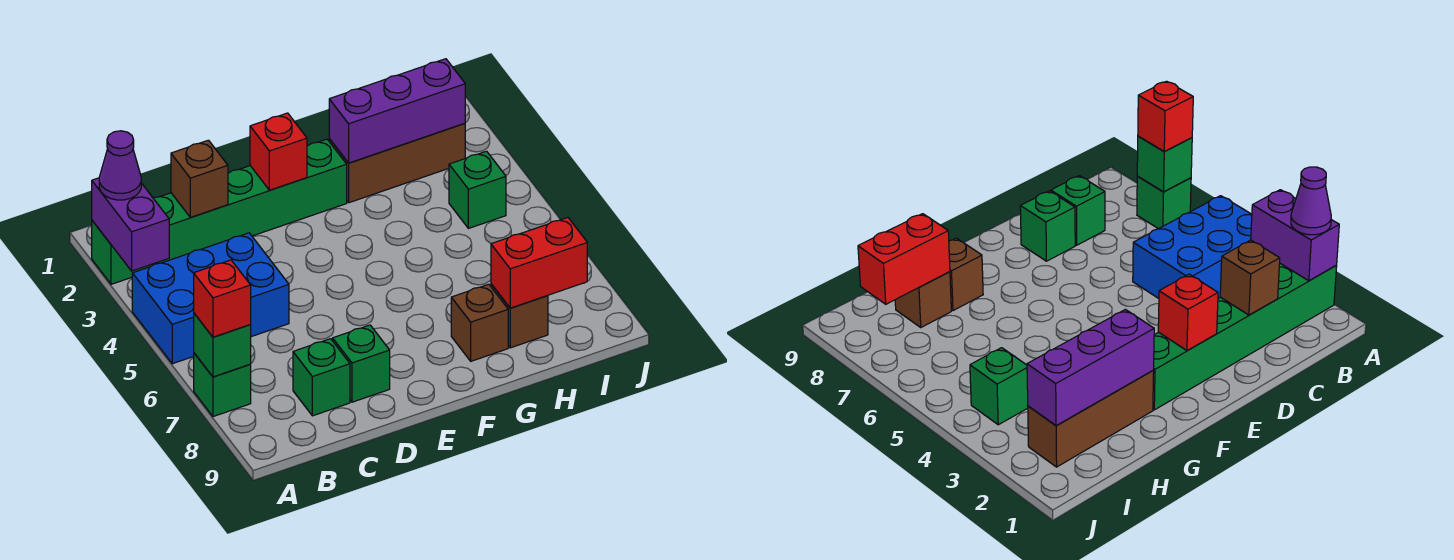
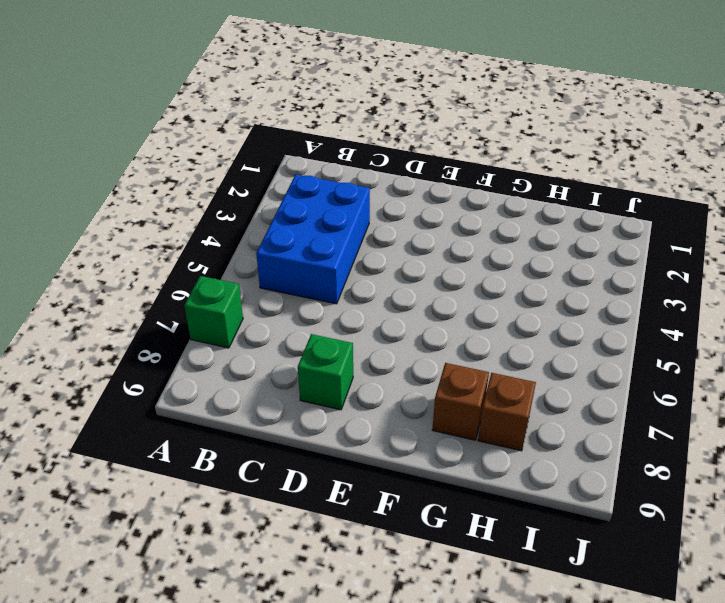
blue brick B3:C5 level 1 -> blue brick A4:C5 level 1
none -> green brick A2:F2 level 1
none -> green brick C8 level 1
none -> brown brick G2:I2 level 1

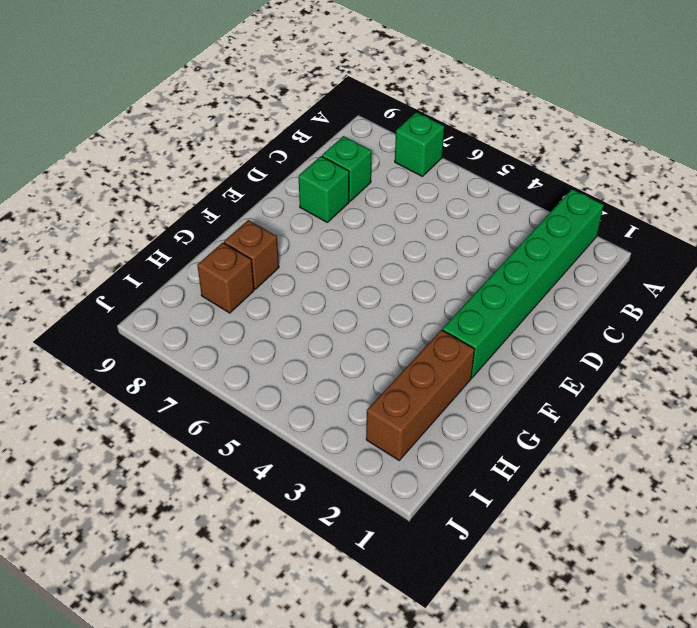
none -> blue brick A4:C5 level 1
none -> green brick I4 level 1
none -> purple brick A2:A3 level 2

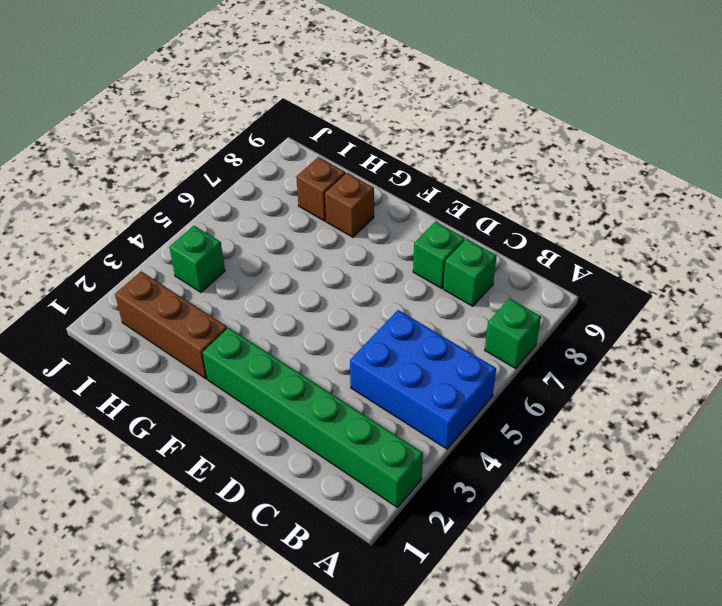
none -> purple brick A2:A3 level 2
none -> green brick A7 level 2
none -> brown brick C2 level 2

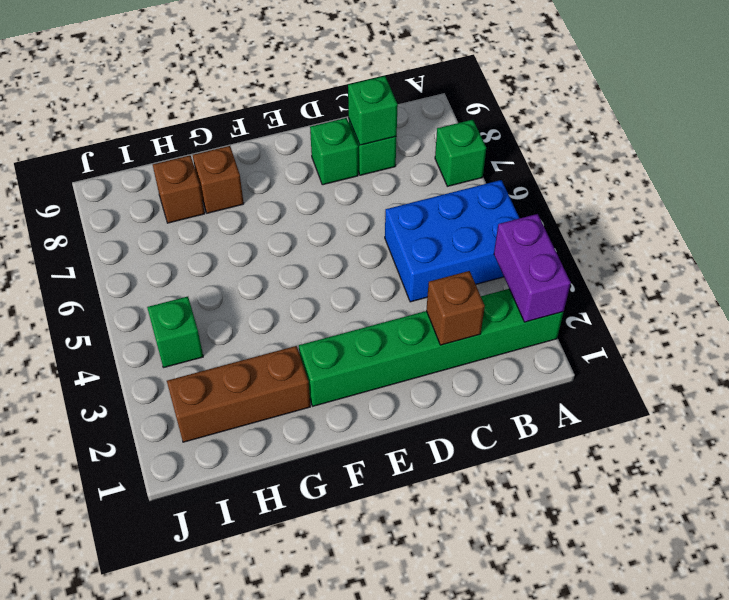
green brick C8 level 2 -> green brick A7 level 2
none -> red brick E2 level 2
none -> purple brick G2:I2 level 2
none -> red brick H8:I8 level 2

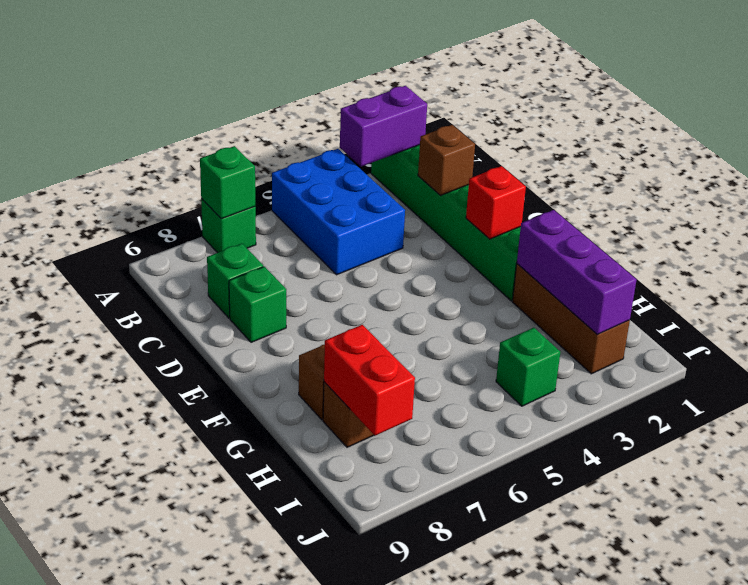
none -> purple cone A2 level 3
none -> red brick A7 level 3

